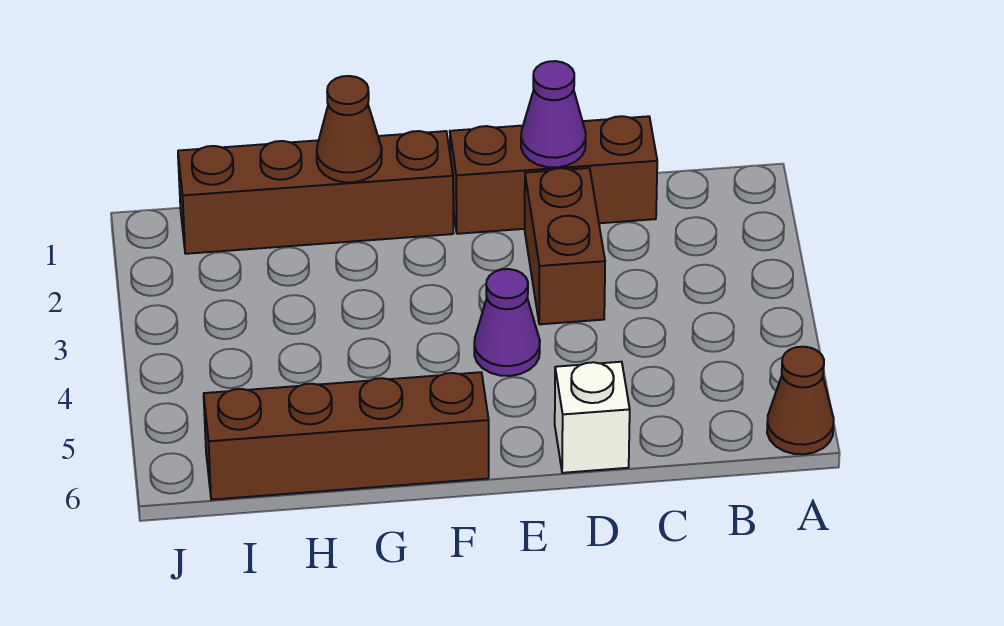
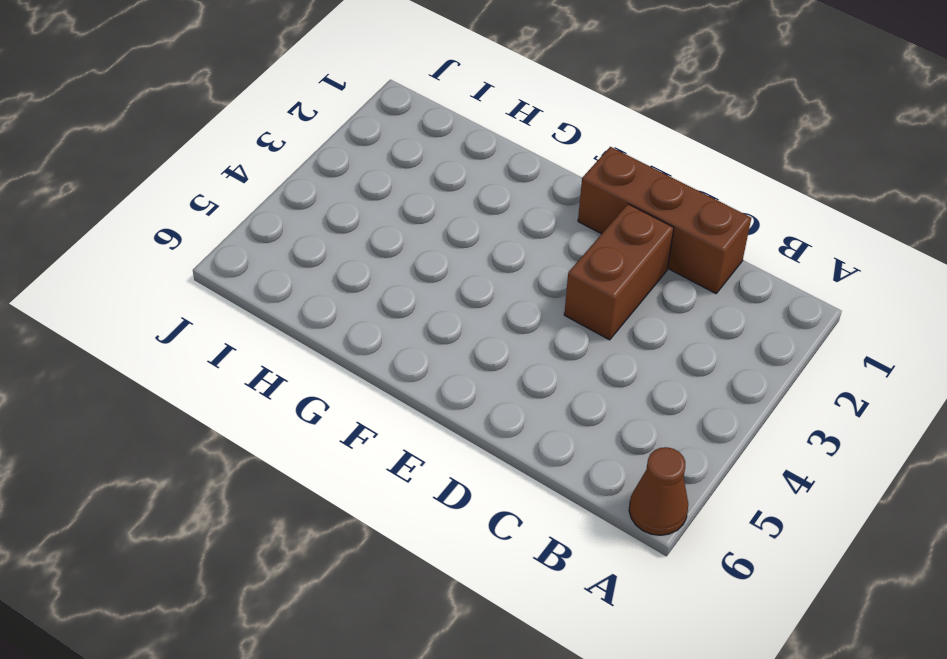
none -> white brick D6 level 1
none -> purple cone E4 level 1

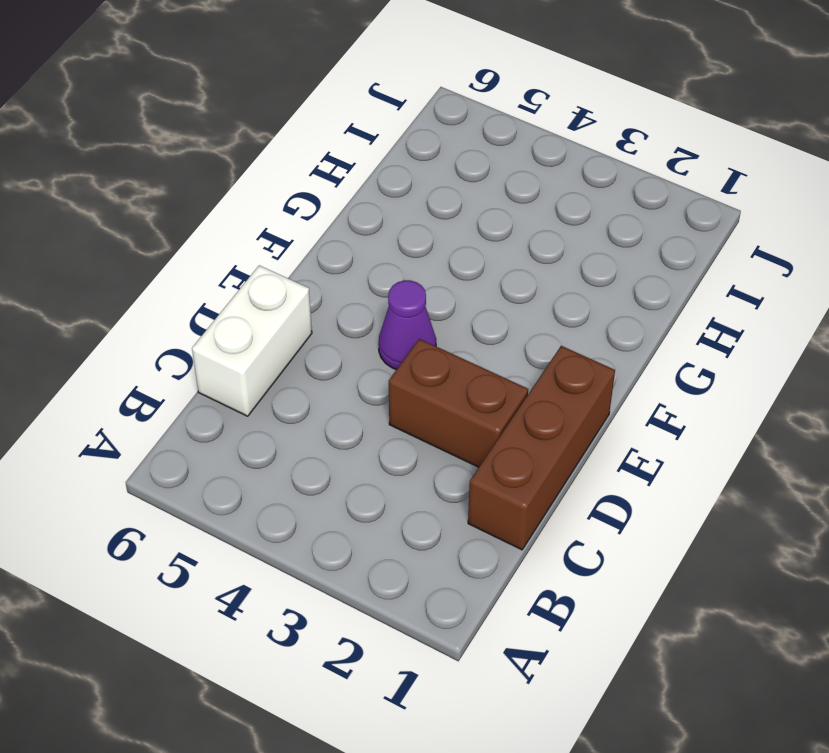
white brick C6:D6 level 1 -> white brick D6 level 1
none -> brown cone A6 level 1
none -> brown brick F1:I1 level 1

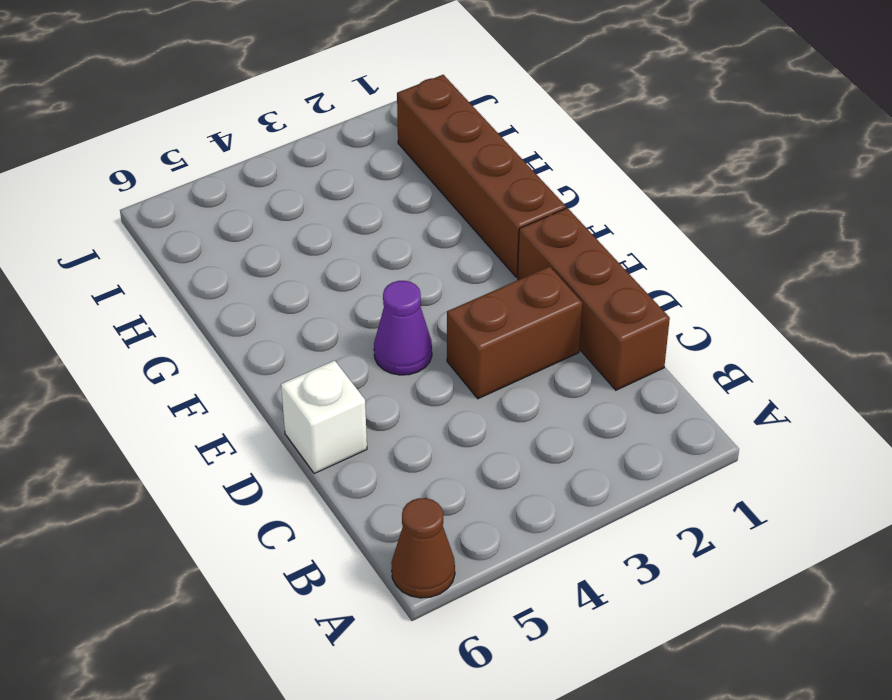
none -> brown brick F6:I6 level 1
none -> purple cone D1 level 2

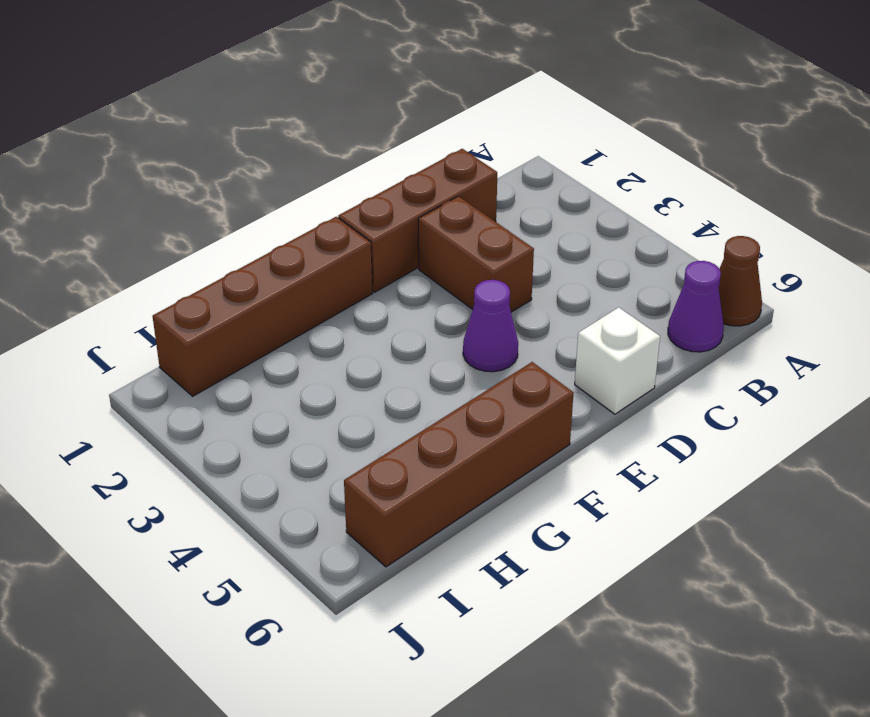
purple cone B6 level 1 -> purple cone D1 level 2
none -> brown cone G1 level 2

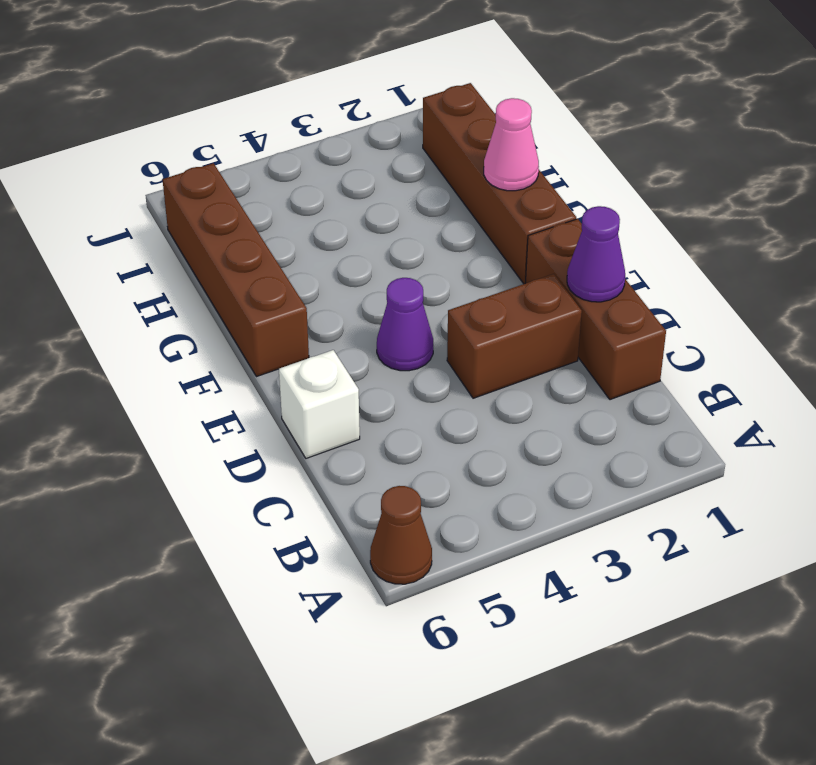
pink cone G1 level 2 -> brown cone G1 level 2

